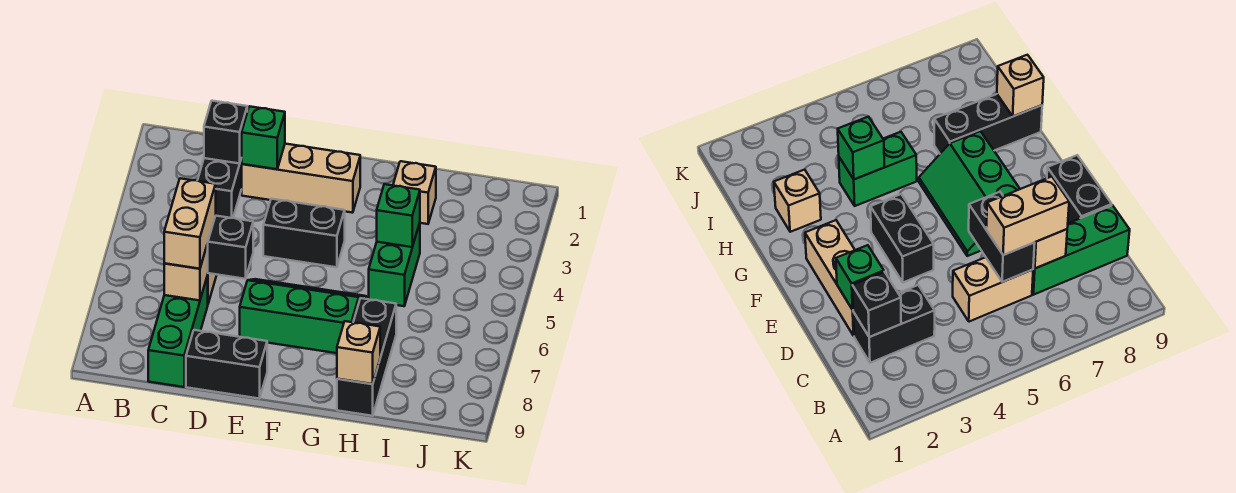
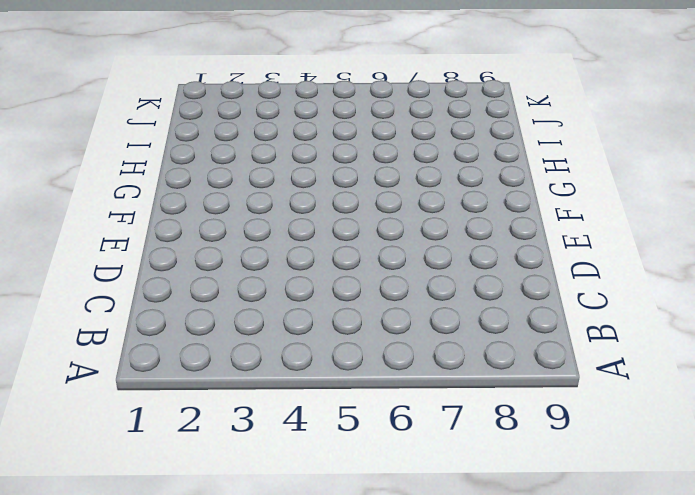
none -> black brick C2:C3 level 1
none -> tan brick C5:C6 level 1
none -> green brick C7:C9 level 1

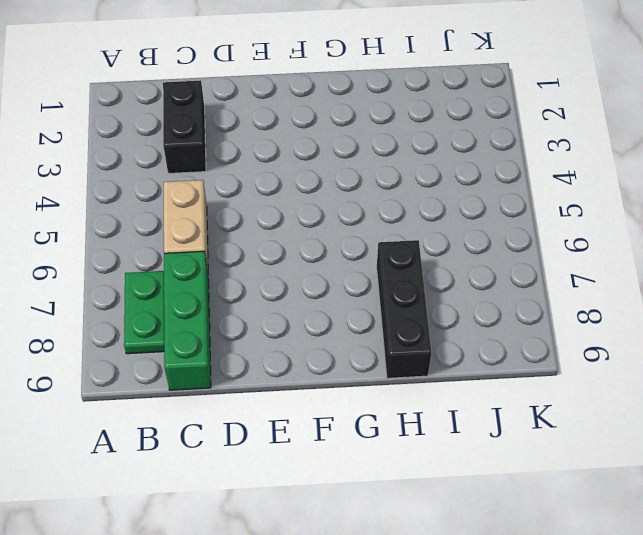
green plate B7:B8 level 1 -> none
none -> tan brick D2:F2 level 1
none -> black brick D9:E9 level 1
none -> black brick E4:F4 level 1

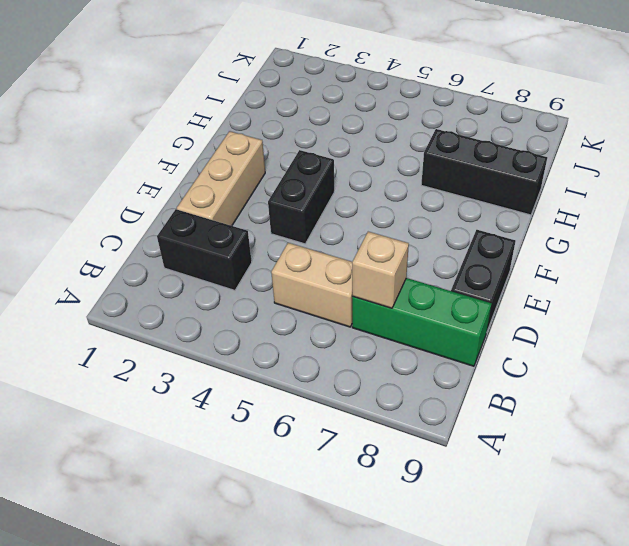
none -> green slope E6:G7 level 1 top 7
none -> tan brick H2 level 1
none -> green brick H4:H5 level 1

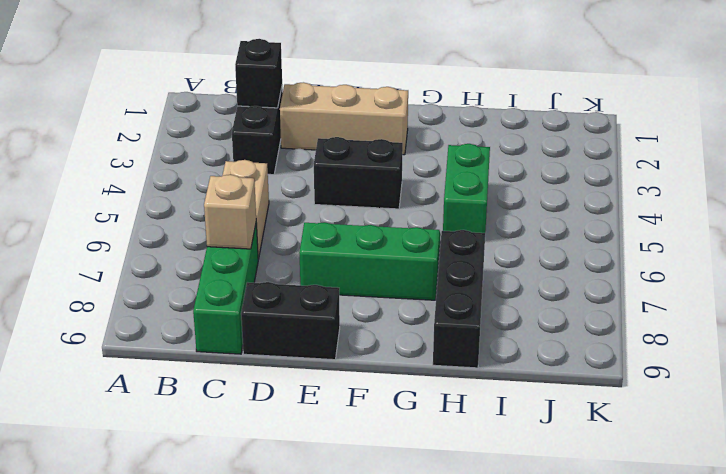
none -> tan brick H2 level 1
none -> black brick C6:D6 level 2
none -> green brick D2 level 2

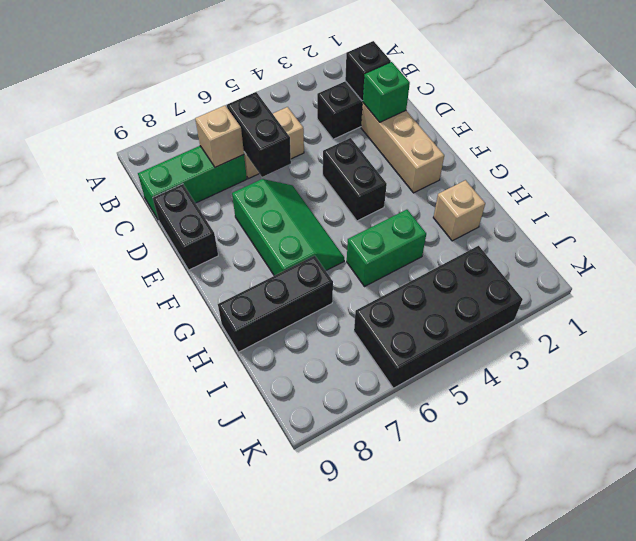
black brick J3:K6 level 1 -> none
none -> green brick H4 level 2
none -> tan brick H9 level 2
none -> tan brick C6:C7 level 3

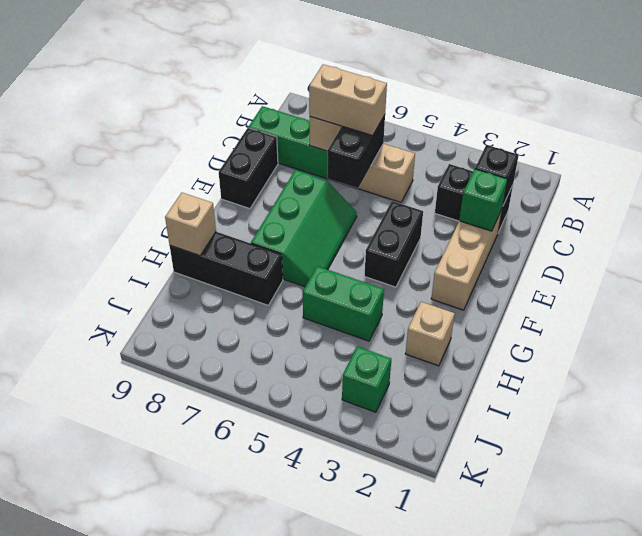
green brick J3 level 1 -> green brick H4 level 2

